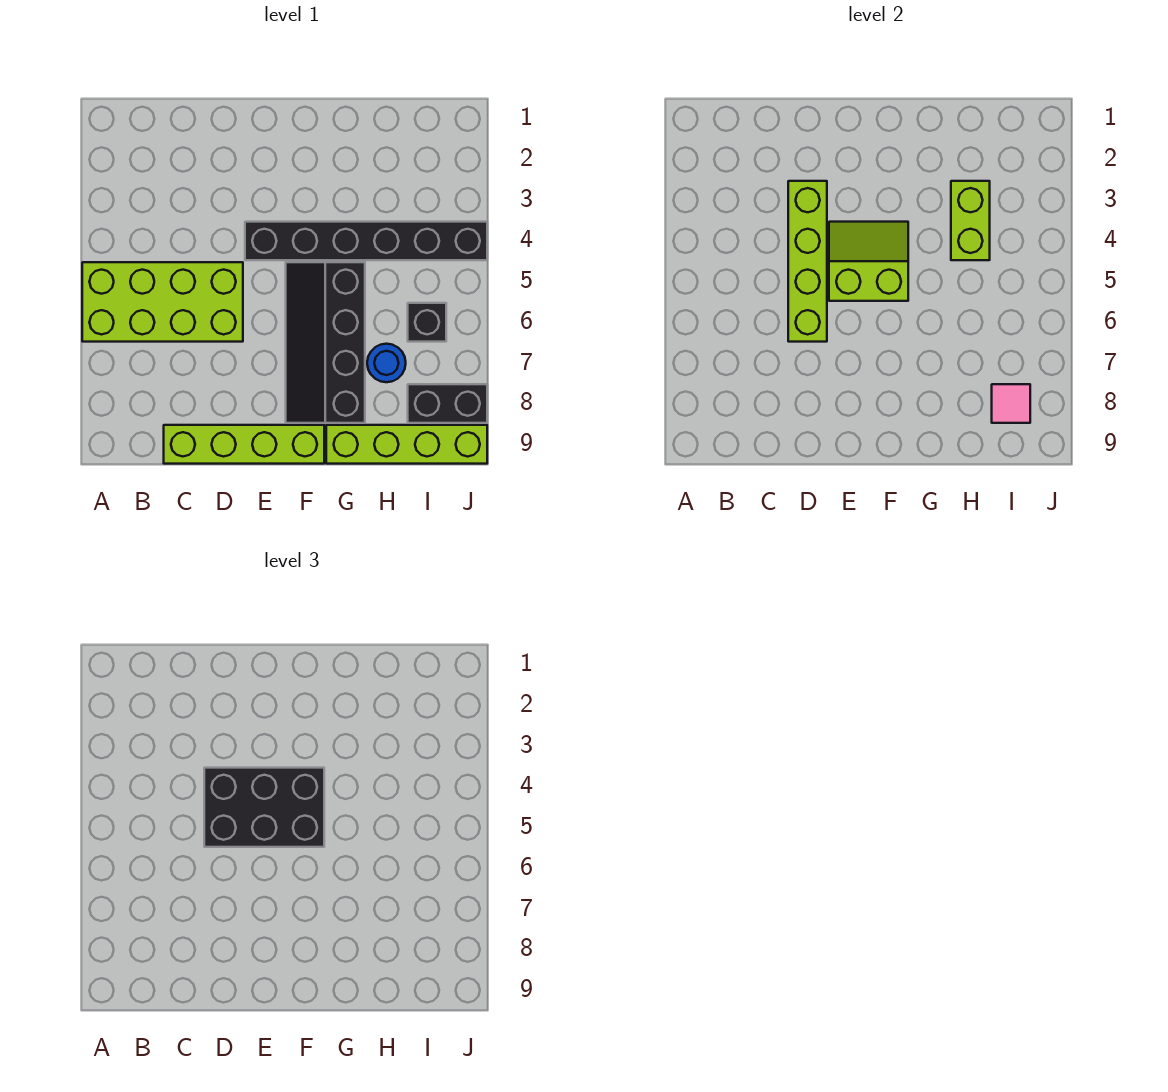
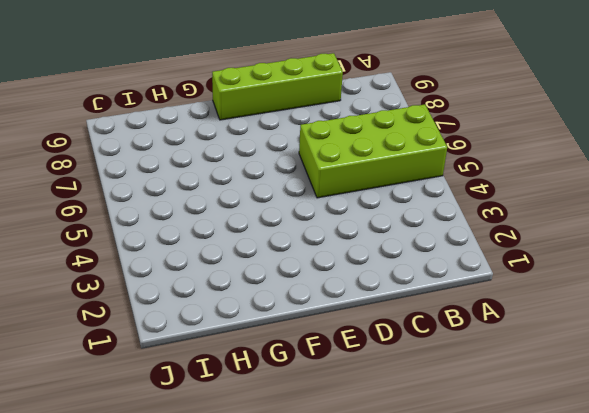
none -> black brick E4:J4 level 1
none -> black slope F5:G8 level 1 top G
none -> lime brick G9:J9 level 1

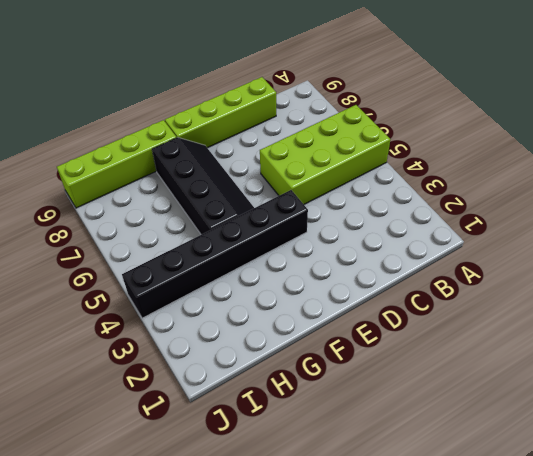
none -> blue round brick H7 level 1
none -> black brick I6 level 1
none -> black brick I8:J8 level 1

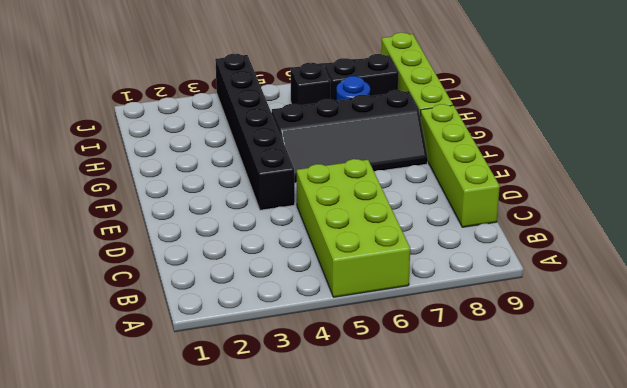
black brick I7:I8 level 1 -> black brick I8:J8 level 1
none -> lime brick D3:D6 level 2
none -> lime slope E4:F5 level 2 top 5
none -> lime brick H3:H4 level 2

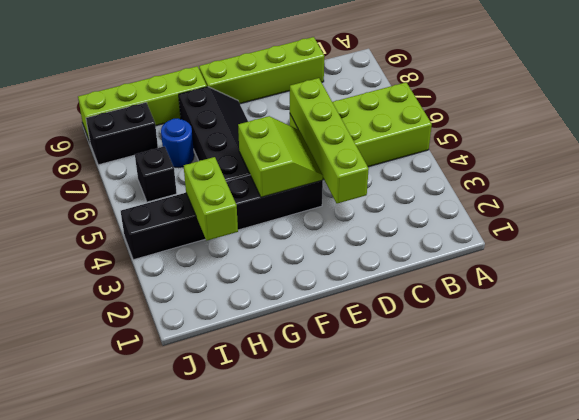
lime slope E4:F5 level 2 top F -> lime slope E4:F5 level 2 top 5
none -> pink tile I8 level 2
none -> black brick D4:F5 level 3

